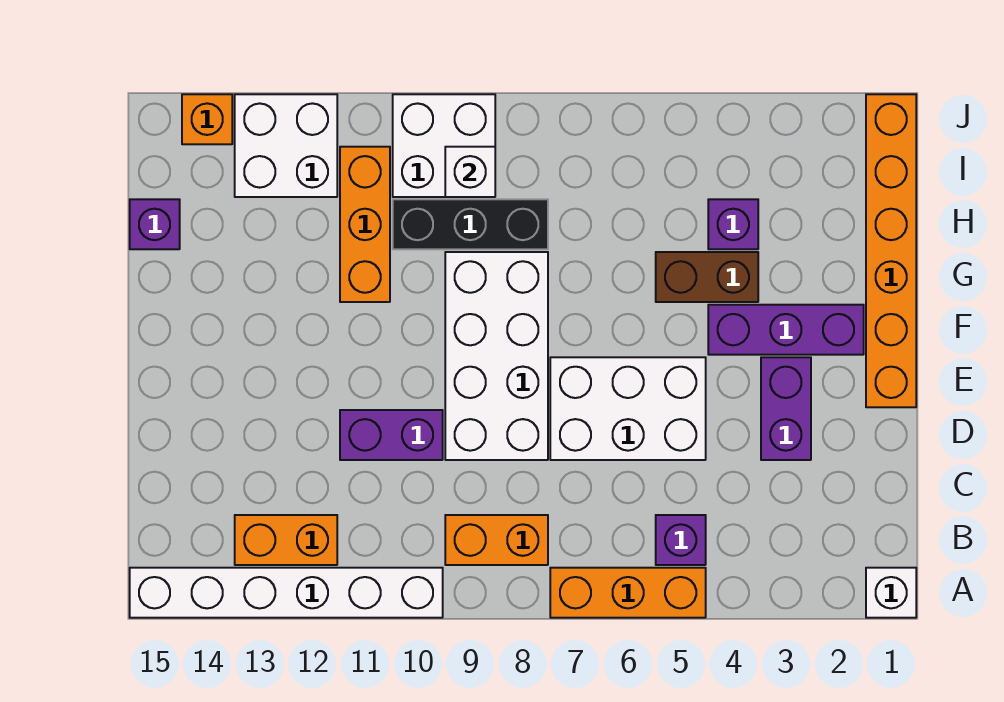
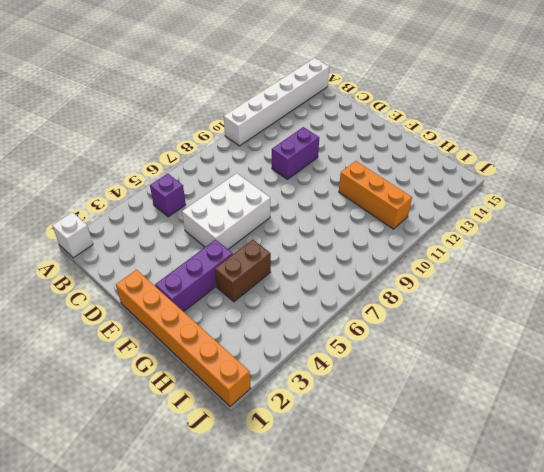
none -> orange brick A5:A7 level 1
none -> orange brick B8:B9 level 1
none -> orange brick B12:B13 level 1

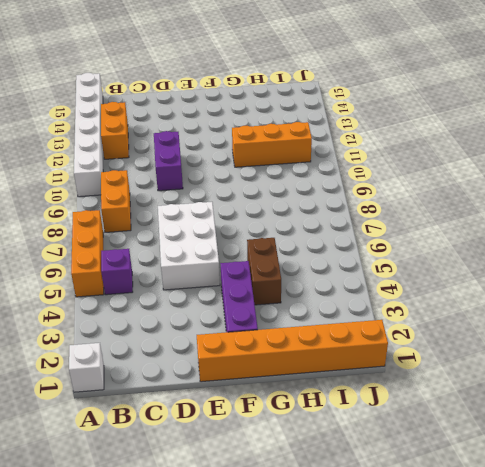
none -> purple brick D3:E3 level 1
none -> white brick D8:G9 level 1
none -> purple brick H4 level 1

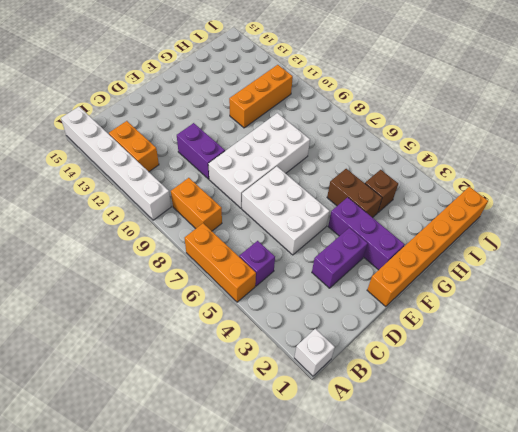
brown brick H4 level 1 -> purple brick H4 level 1
none -> black brick H8:H10 level 1
none -> purple brick H15 level 1
none -> white brick I9:J10 level 1

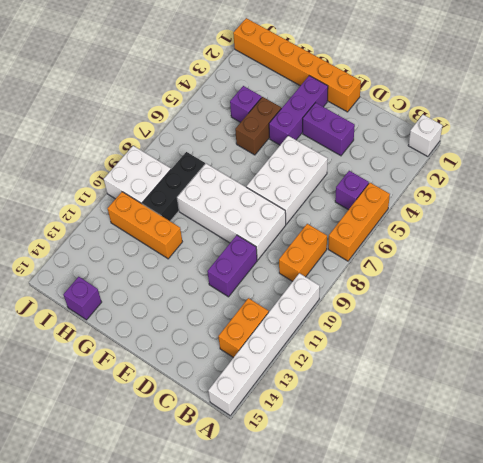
none -> white brick I12:J13 level 1
none -> orange brick J14 level 1
none -> white brick I9 level 2

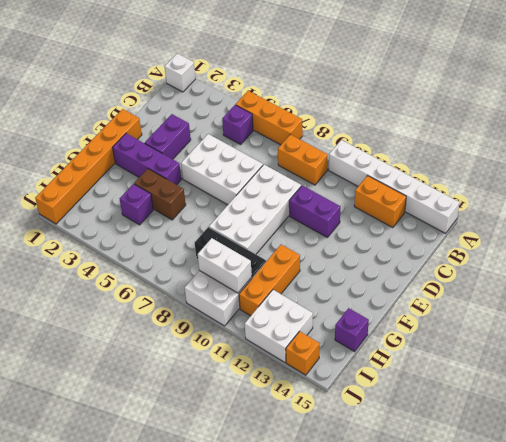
white brick I9:I10 level 2 -> white brick I9 level 2

